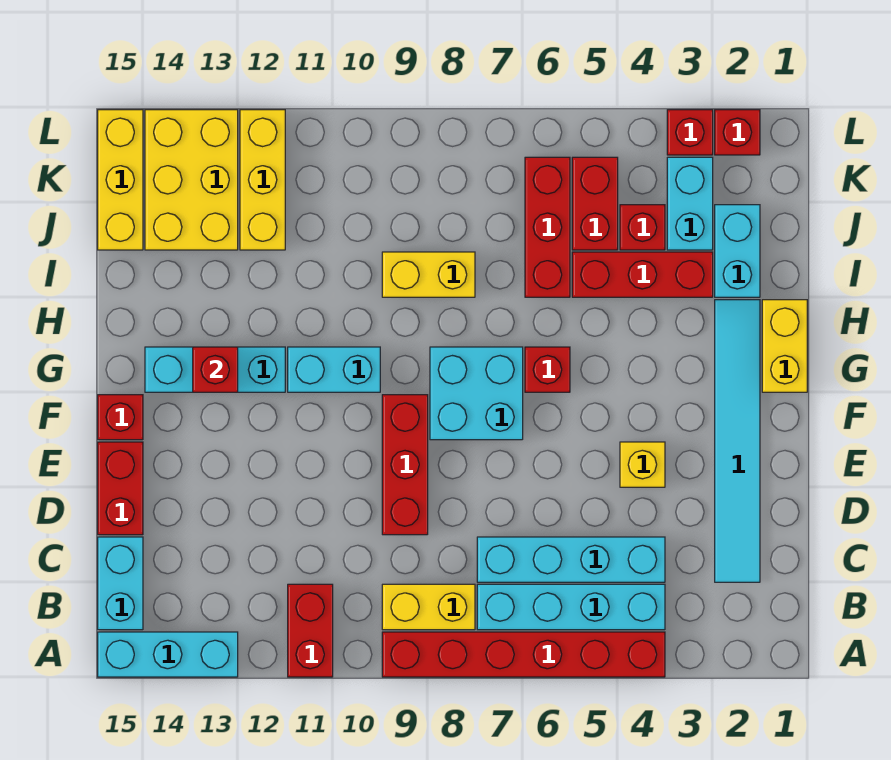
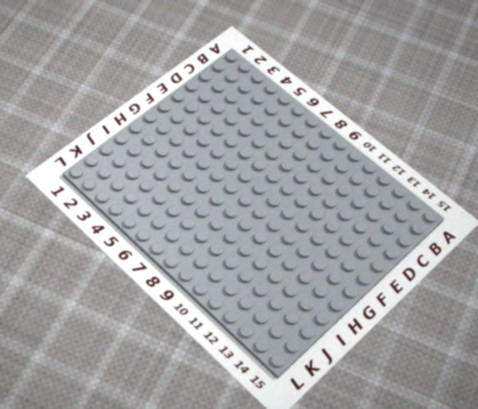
none -> red brick A4:A9 level 1
none -> red brick A11:B11 level 1
none -> cyan brick A13:A15 level 1
none -> cyan brick B4:B7 level 1

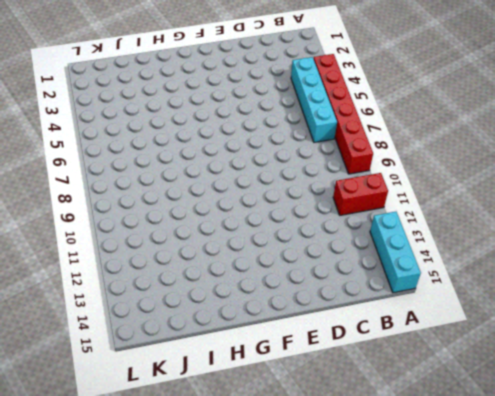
none -> yellow brick B8:B9 level 1
none -> cyan brick B15:C15 level 1
none -> cyan tile C2:H2 level 1
none -> cyan brick C4:C7 level 1

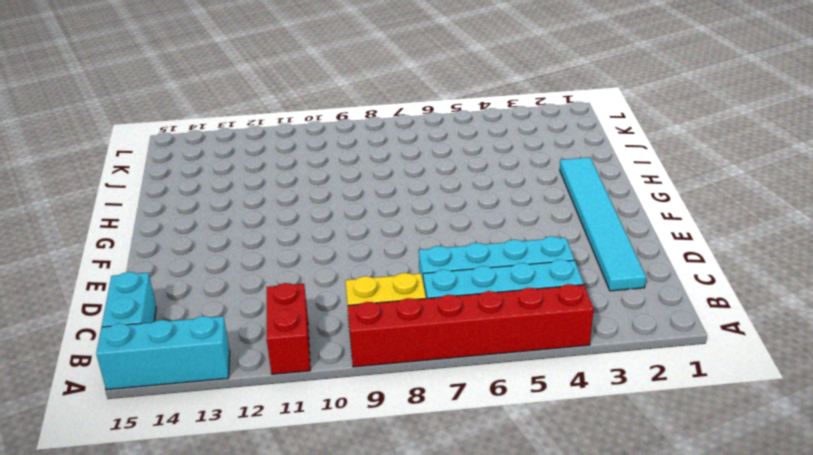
none -> red brick D9:F9 level 1
none -> red brick D15:E15 level 1
none -> yellow brick E4 level 1
none -> cyan brick F7:G8 level 1

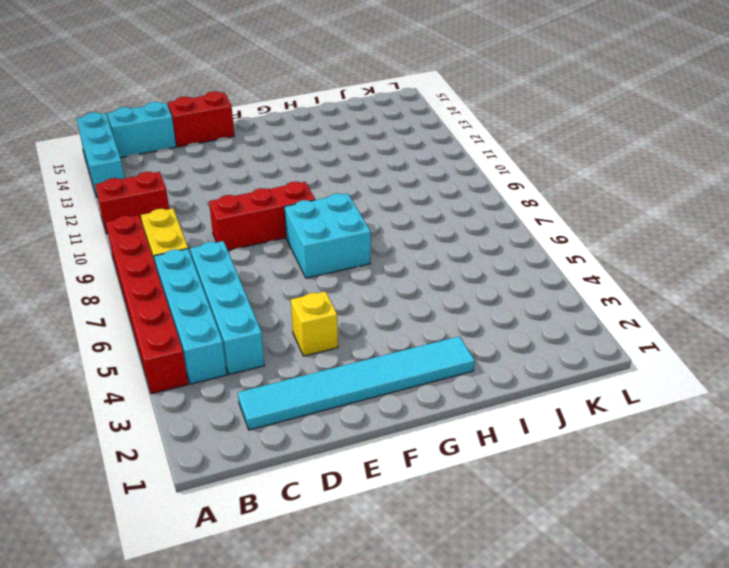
none -> red brick F15 level 1
none -> yellow brick G1:H1 level 1
none -> red brick G6 level 1
none -> cyan brick G10:G11 level 1

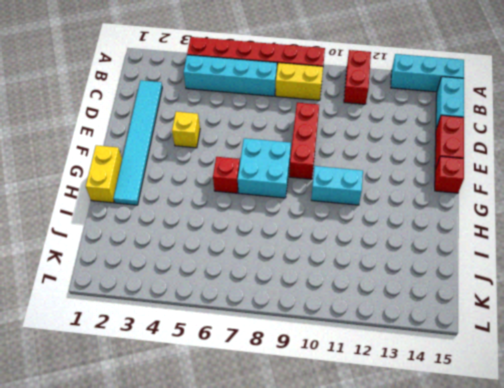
none -> cyan brick C4:C7 level 1
none -> cyan brick G12:G14 level 1
none -> cyan brick I2:J2 level 1
none -> red brick I3:I5 level 1

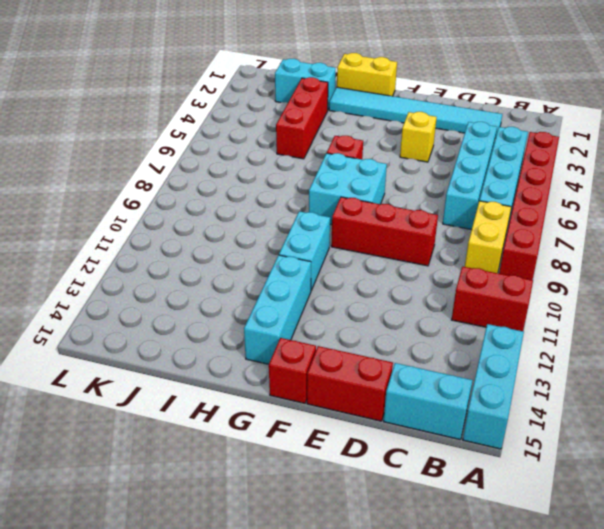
none -> red brick I6:K6 level 1
none -> yellow brick I8:I9 level 1
none -> cyan brick J3:K3 level 1
none -> red brick J4 level 1

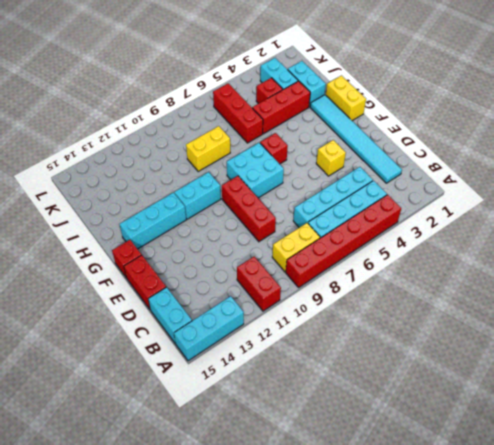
none -> red brick J5:K5 level 1
none -> yellow brick J12:L12 level 1
none -> yellow brick J13:L14 level 1
none -> yellow brick J15:L15 level 1

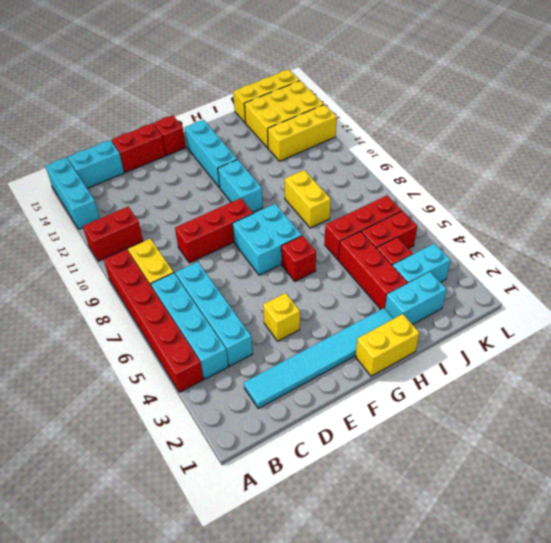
none -> red brick L2 level 1
none -> red brick L3 level 1
none -> red brick G13 level 2

